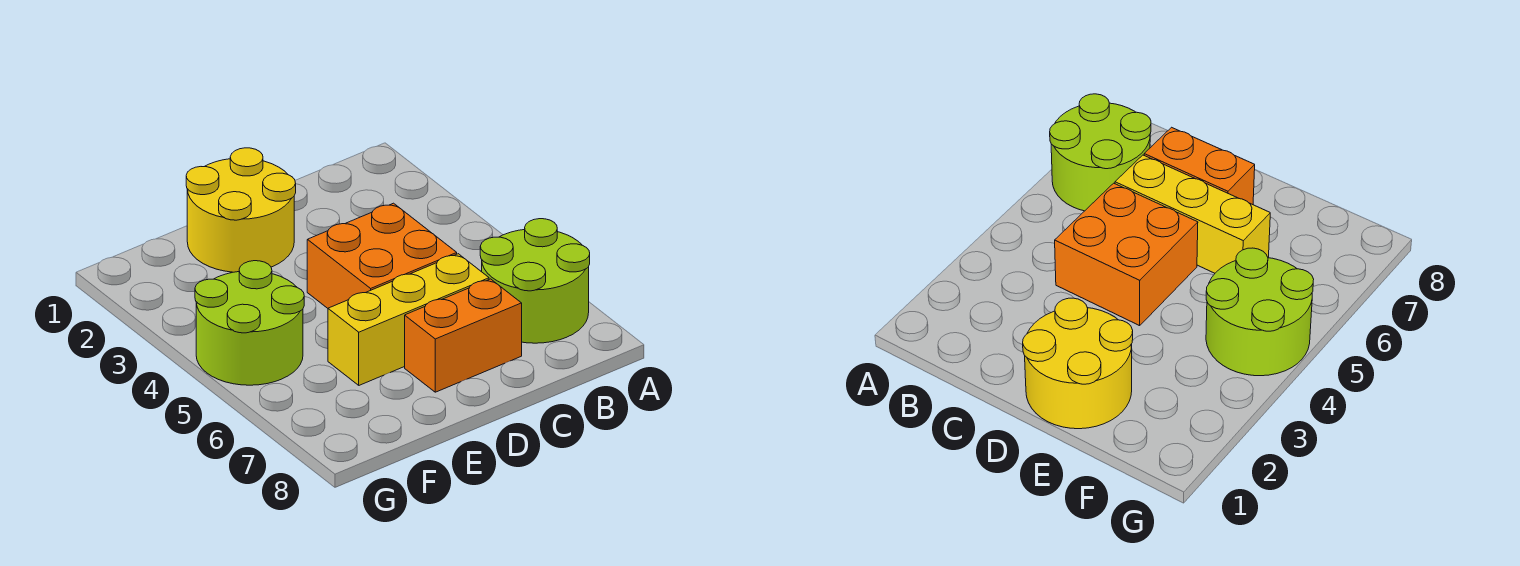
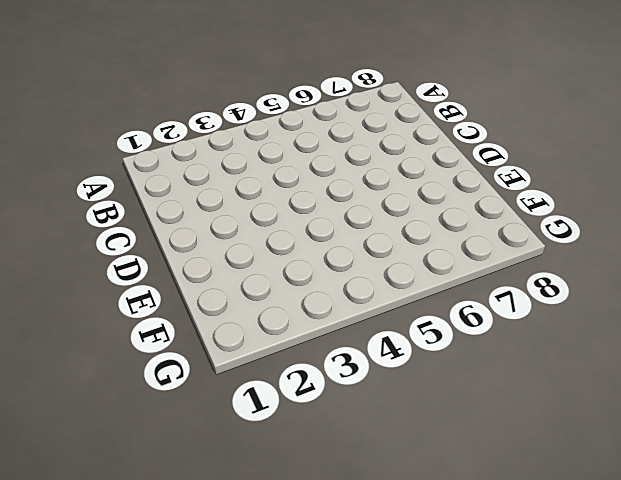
none -> lime round brick A6:B7 level 1
none -> orange brick C4:D5 level 1

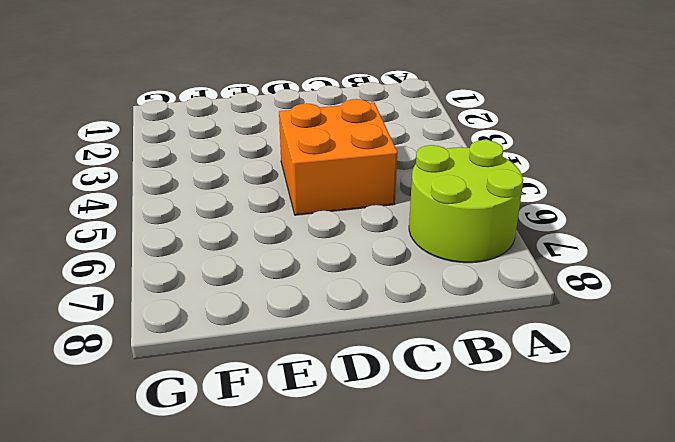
none -> yellow brick C6:E6 level 1
none -> orange brick C7:D7 level 1

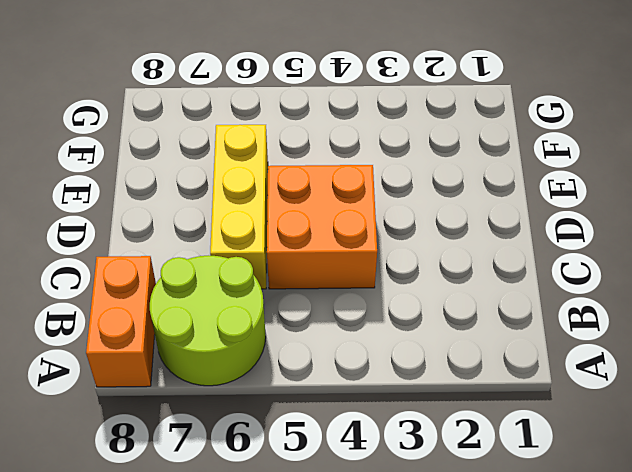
orange brick A8:B8 level 1 -> orange brick C7:D7 level 1
none -> yellow round brick D1:E2 level 1
none -> lime round brick F4:G5 level 1

